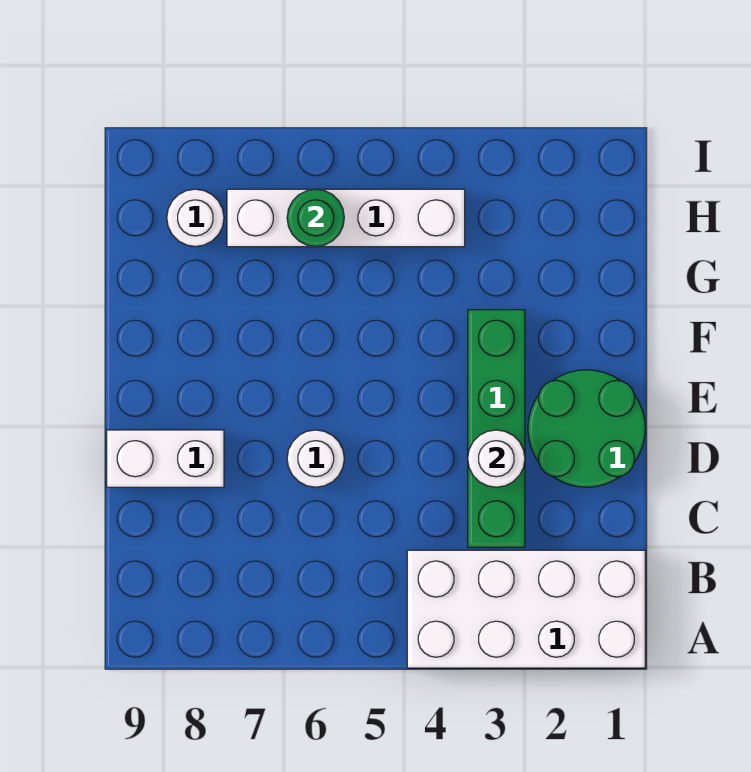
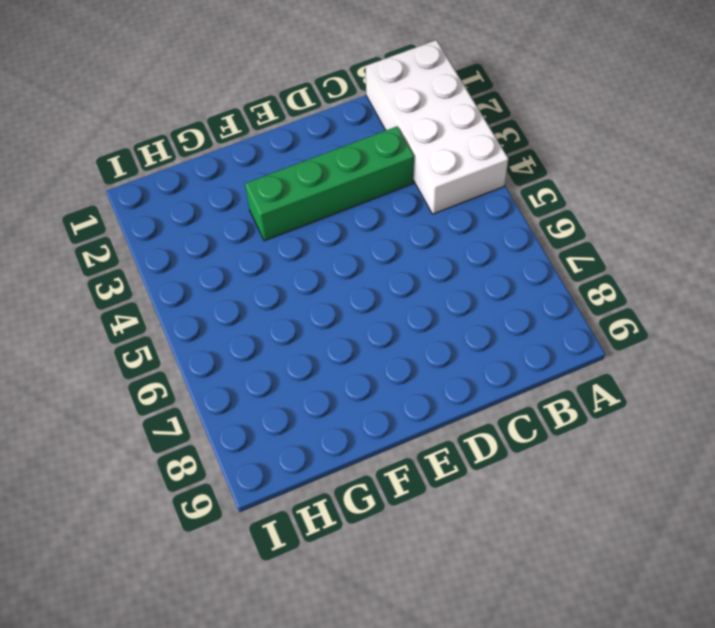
none -> green round brick D1:E2 level 1
none -> white round brick D6 level 1

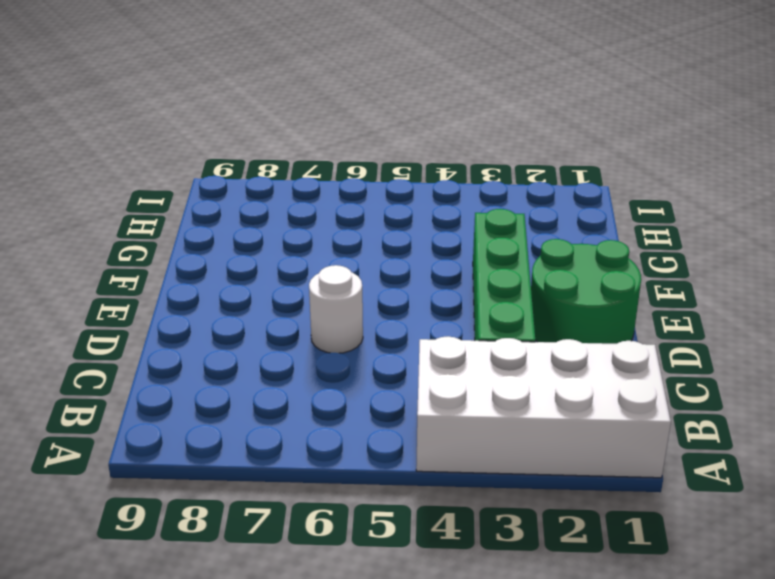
none -> white brick D8:D9 level 1
none -> white brick H4:H7 level 1

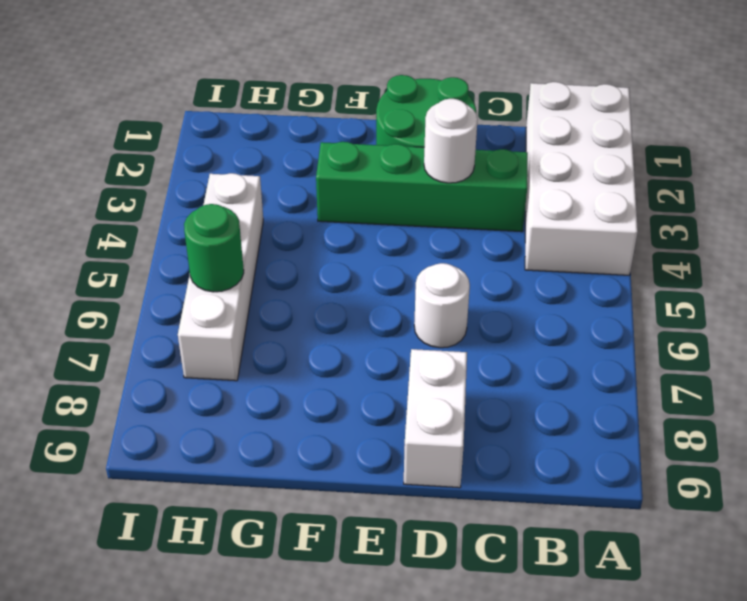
none -> white round brick H8 level 1

